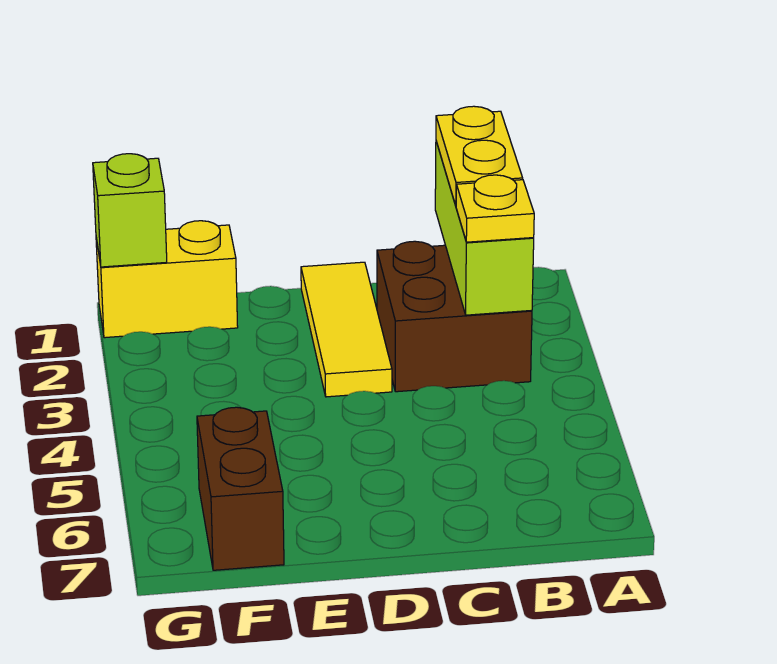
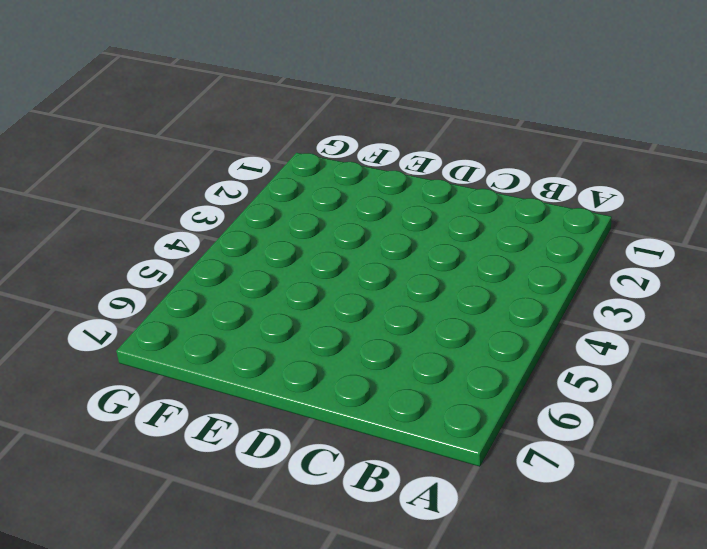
none -> brown brick B2:C3 level 1
none -> yellow tile D1:D3 level 1

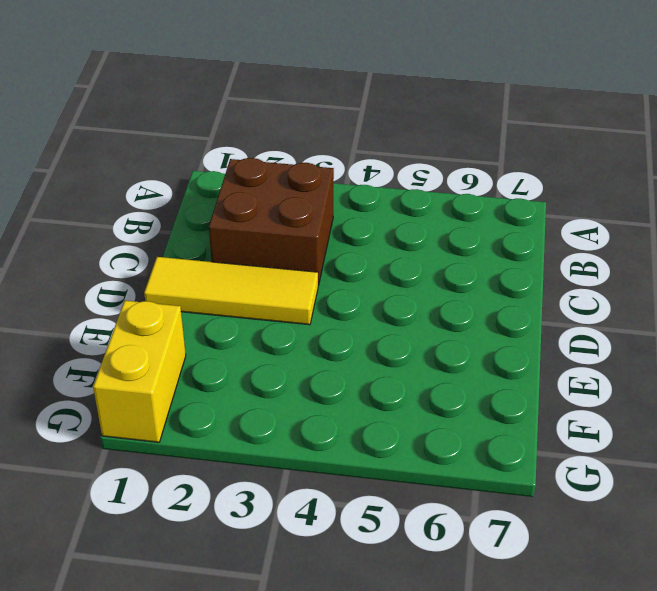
none -> brown brick F6:F7 level 1
none -> lime brick B1:B3 level 2

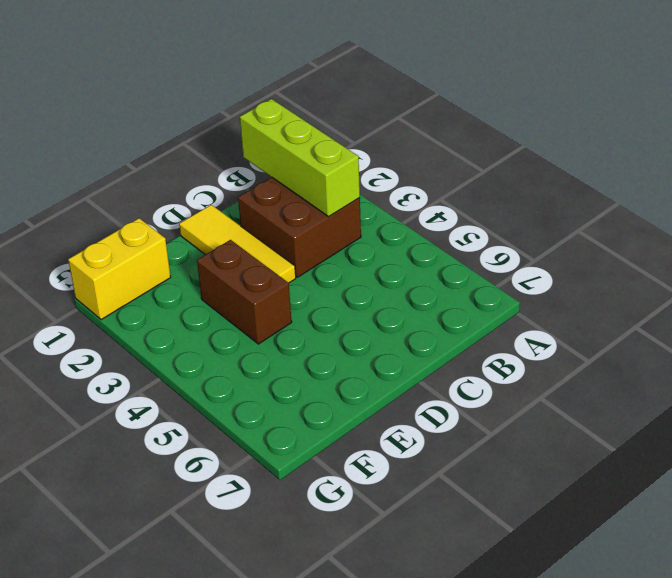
brown brick E3:E4 level 1 -> brown brick F6:F7 level 1
none -> lime brick G1 level 2
none -> yellow plate B1:B2 level 3

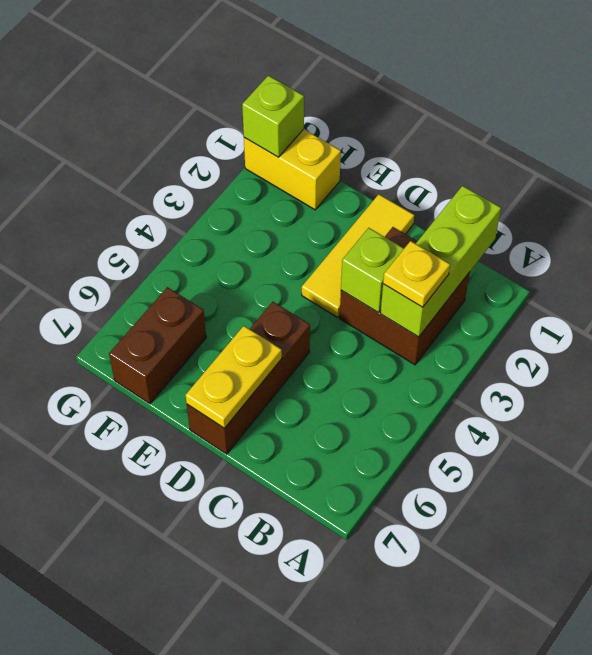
lime brick C3 level 2 -> none
brown brick D5:D7 level 1 -> none
yellow plate D6:D7 level 2 -> yellow plate B1:B2 level 3

